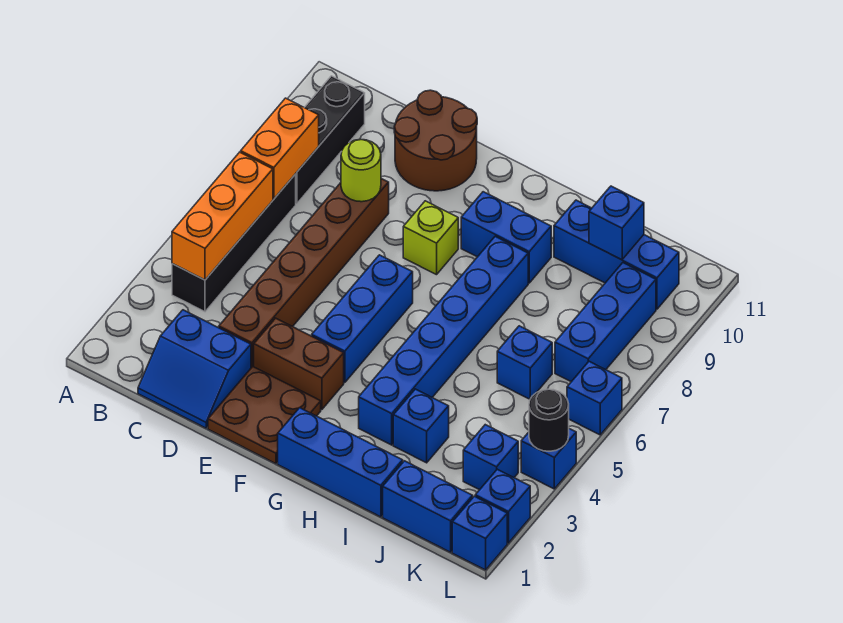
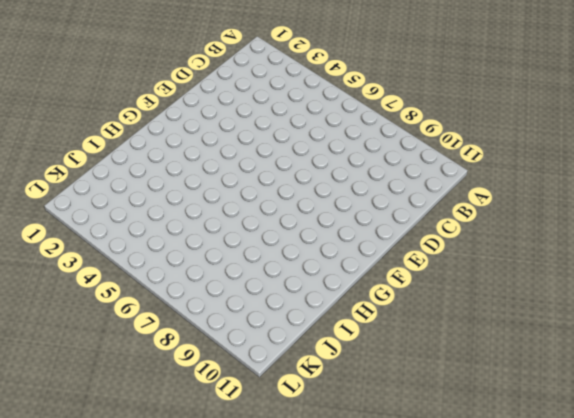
none -> black brick B4:B7 level 1
none -> black brick B8:B10 level 1
none -> blue slope C1:D2 level 1 top 2

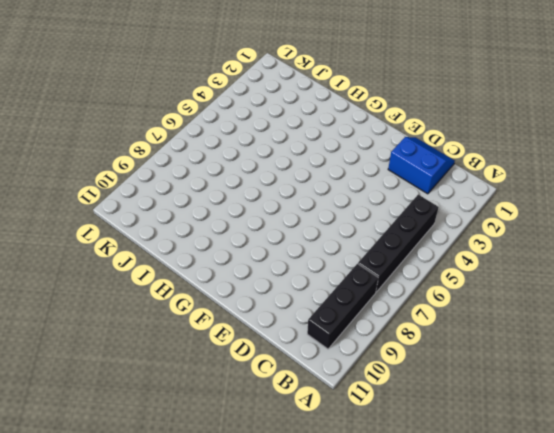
none -> brown brick D3:D8 level 1
none -> brown round brick D10:E11 level 1
none -> brown plate E1:F2 level 1

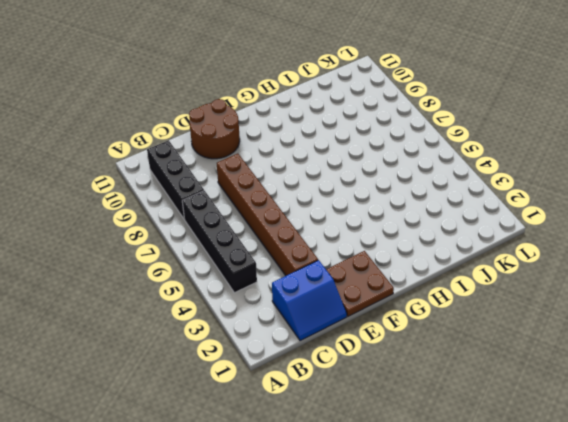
none -> brown brick E3:F3 level 1
none -> blue brick F4:F6 level 1
none -> lime brick F8 level 1

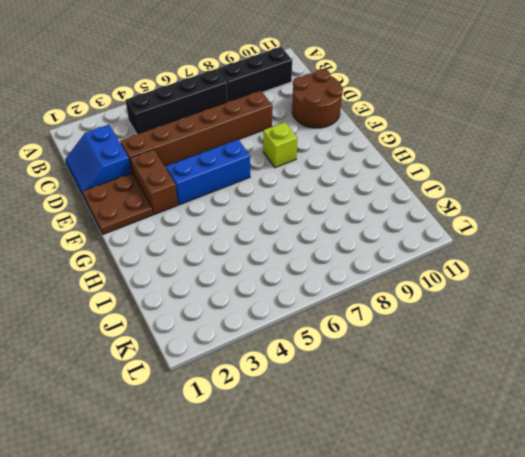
none -> blue brick G1:I1 level 1
none -> blue brick G9:H9 level 1
none -> blue brick H3:H8 level 1

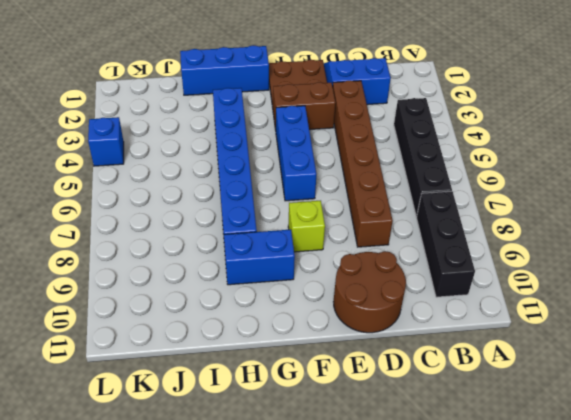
none -> blue brick I3 level 1
none -> blue brick I10:K10 level 1
none -> blue brick J1:K1 level 1

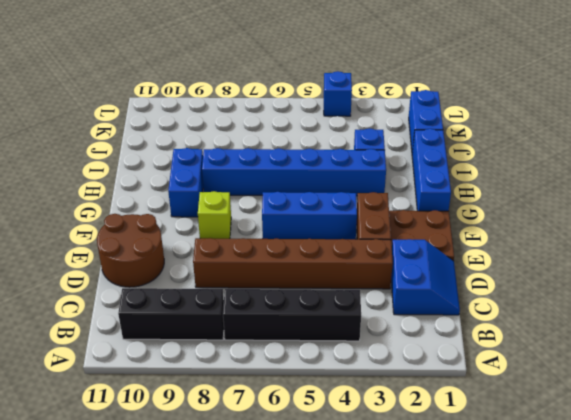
none -> blue brick I10:K10 level 1
none -> blue brick J6 level 1
none -> blue brick K3 level 1

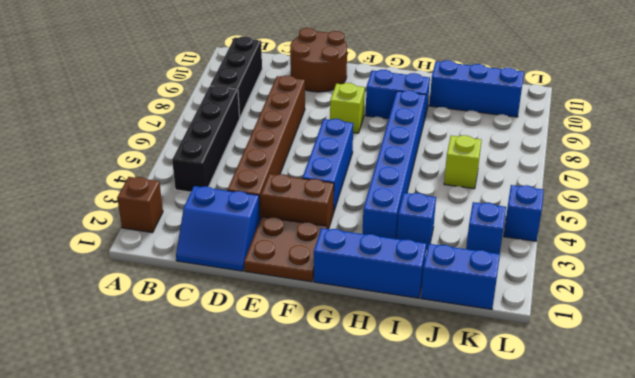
brown brick A2 level 1 -> none
lime brick J6 level 1 -> blue brick J6 level 1
none -> blue brick K7:K9 level 1
none -> blue brick L1 level 1
none -> blue brick L2 level 1

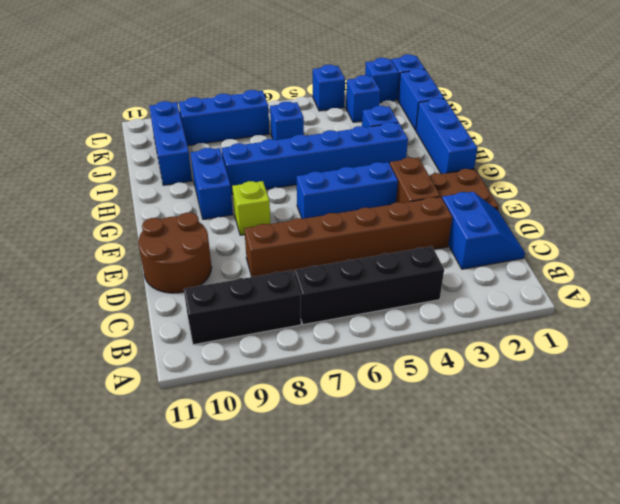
none -> blue brick L6 level 1
none -> orange brick B4:B6 level 2
none -> orange brick B7:B8 level 2

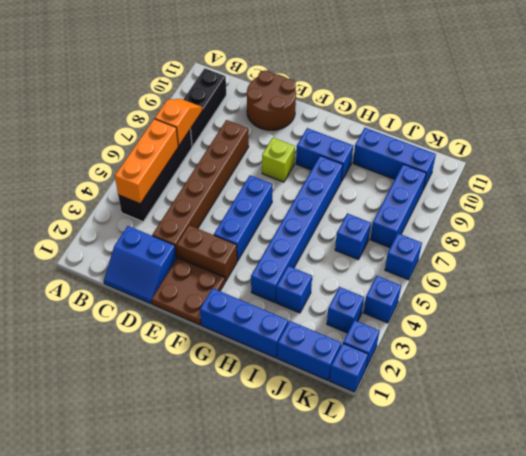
orange slope B7:B8 level 2 top 7 -> orange brick B7:B8 level 2
none -> lime round brick D8 level 2
none -> blue brick J10 level 2
none -> black round brick L4 level 2

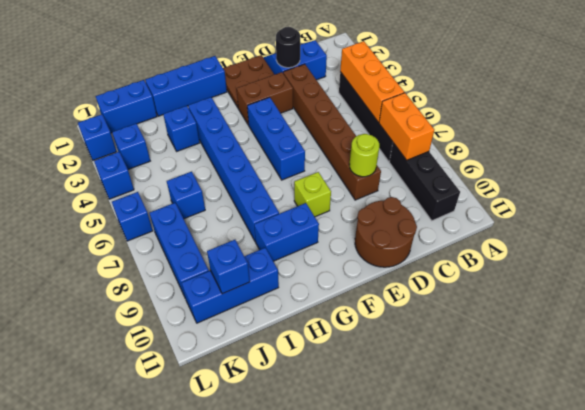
black round brick D2 level 2 -> black round brick L4 level 2
none -> blue brick L1 level 1

